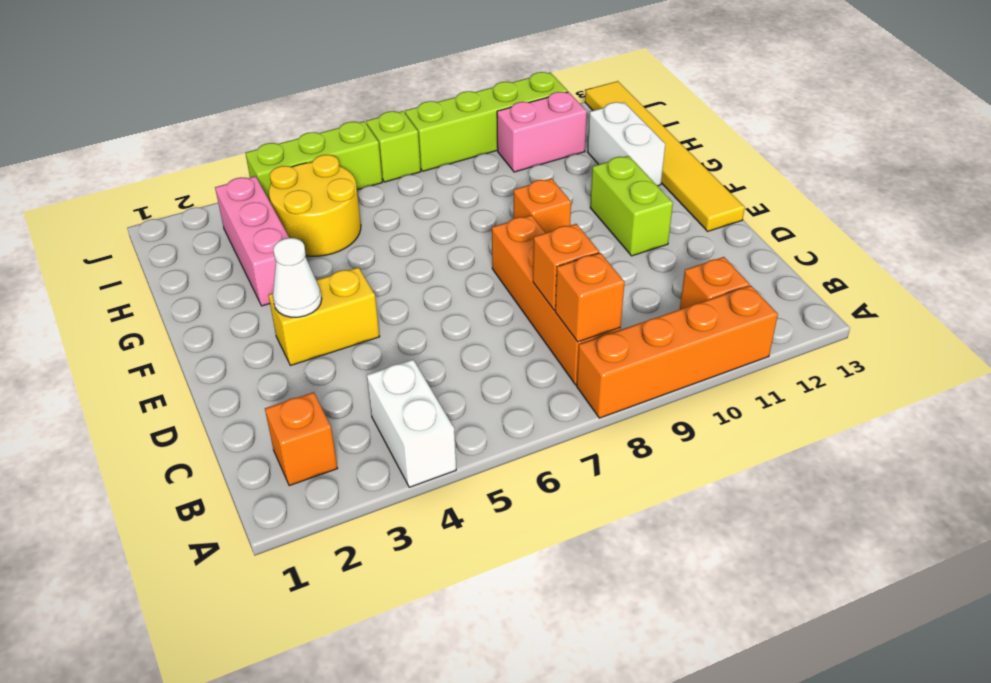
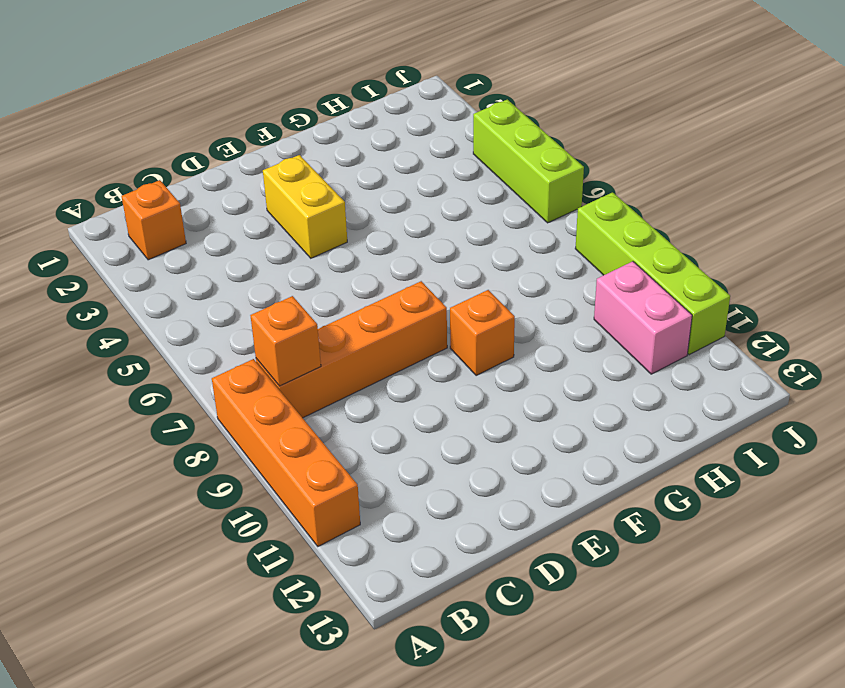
none -> white brick A4:B4 level 1
none -> orange brick B11 level 1
none -> lime brick E11:F11 level 1

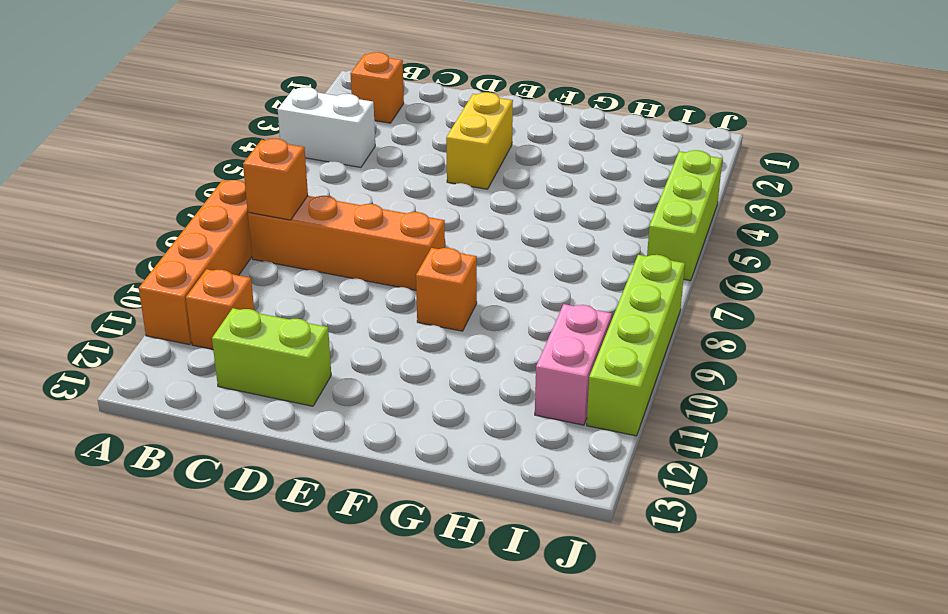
lime brick C12:D12 level 1 -> lime brick E11:F11 level 1
none -> yellow tile E13:J13 level 1
none -> pink brick G3:I3 level 1
none -> white brick G12:H12 level 1

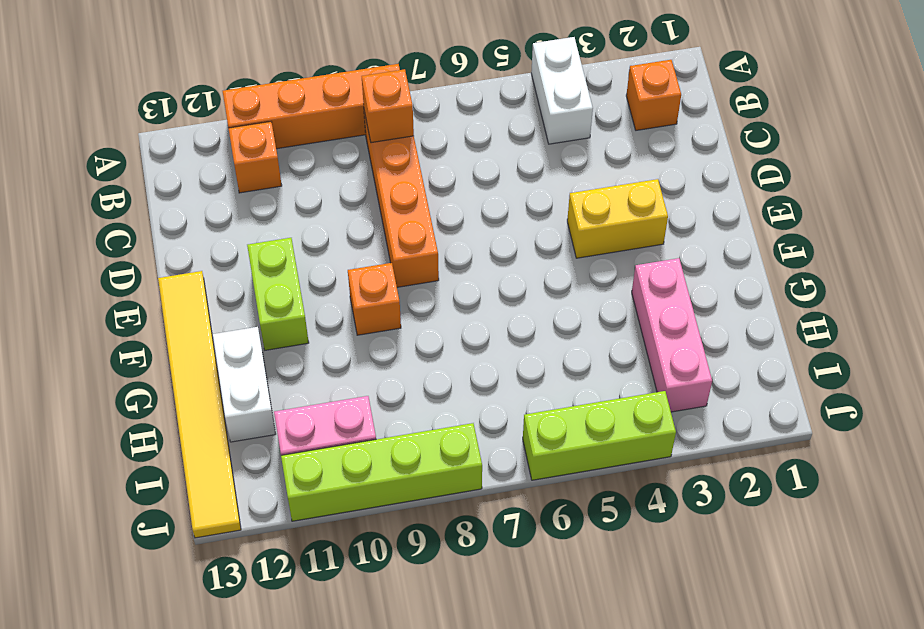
none -> yellow round brick H4:I5 level 1
none -> lime brick J7 level 1
none -> orange brick C8 level 2

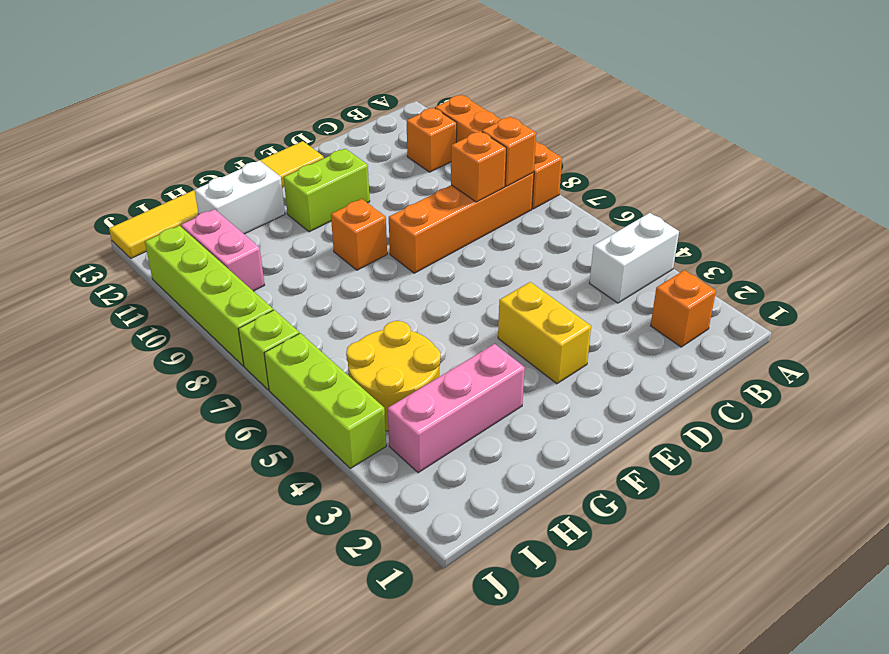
none -> white cone E3 level 2

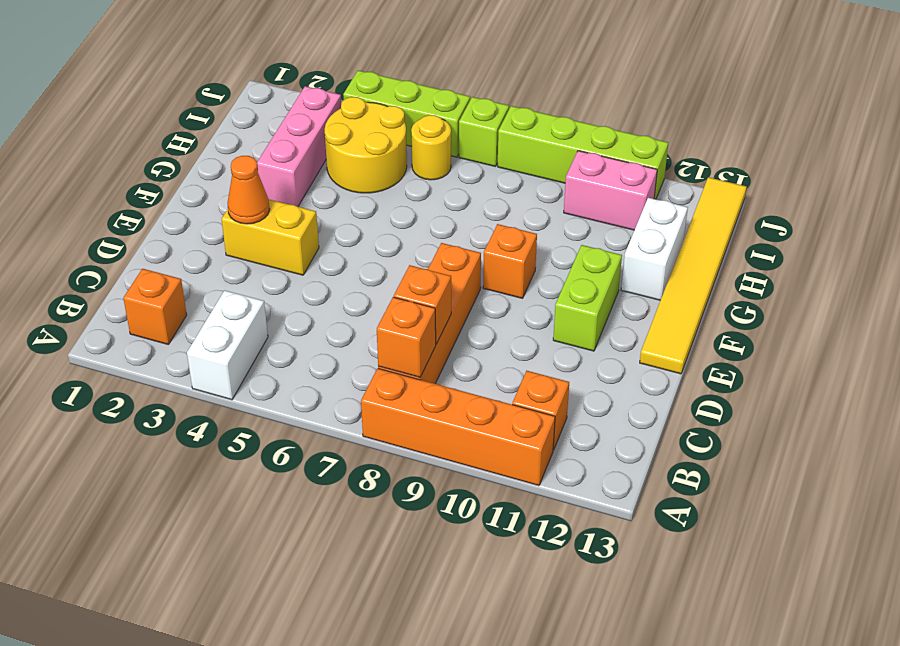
orange cone E3 level 2 -> white cone E3 level 2
yellow round brick I6 level 1 -> none

